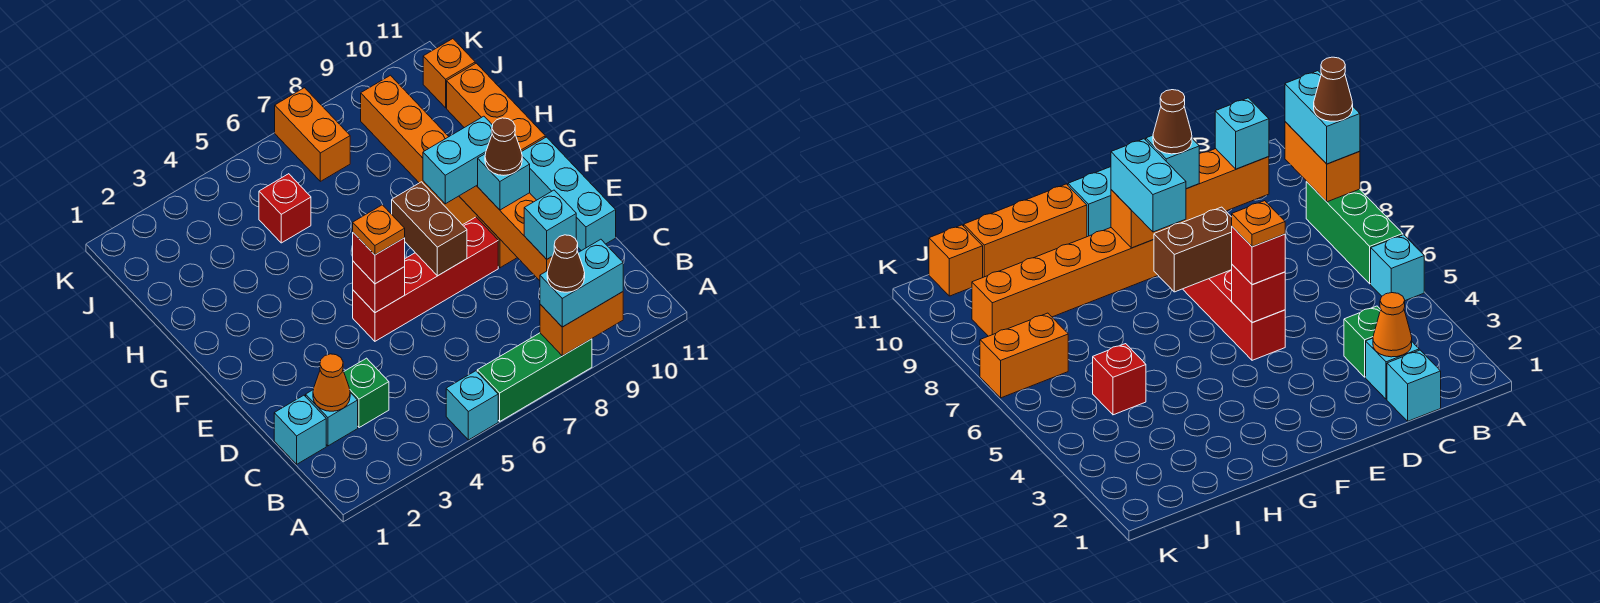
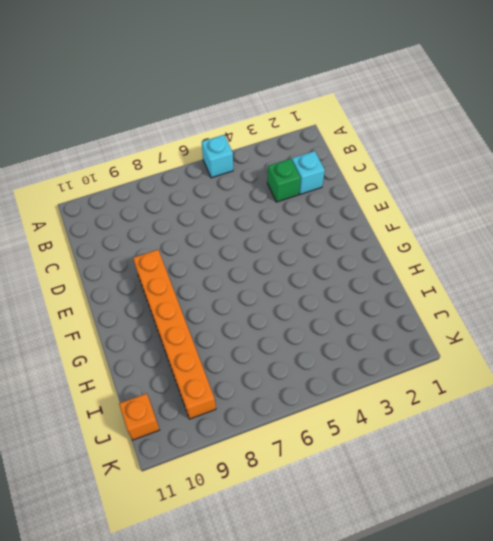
none -> green brick A6:A8 level 1
none -> cyan brick C1 level 1
none -> cyan brick D11:F11 level 1

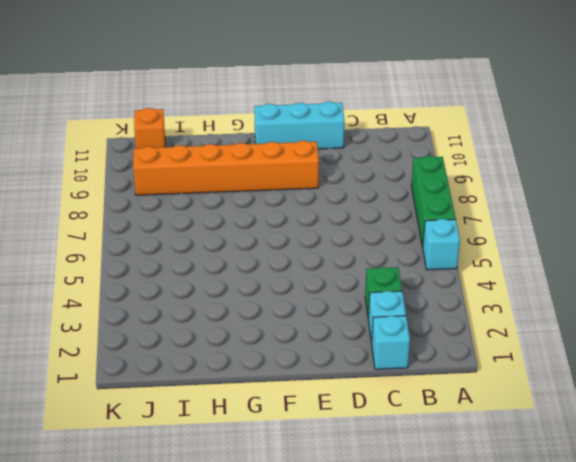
none -> red brick E5:E8 level 1
none -> orange brick G11:I11 level 1
none -> red brick I5 level 1

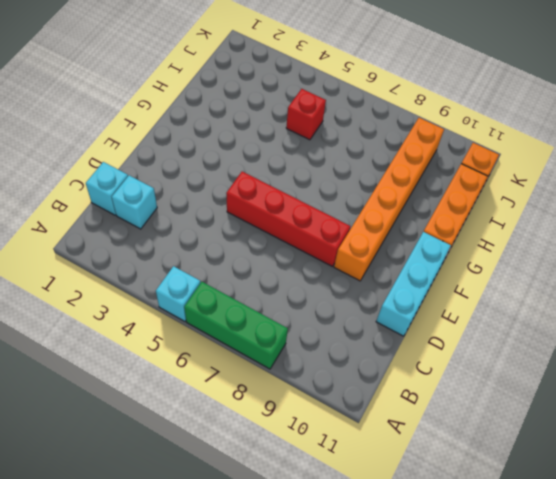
none -> green brick C3 level 1
none -> orange brick J7:K7 level 1
none -> orange brick A8:A9 level 2

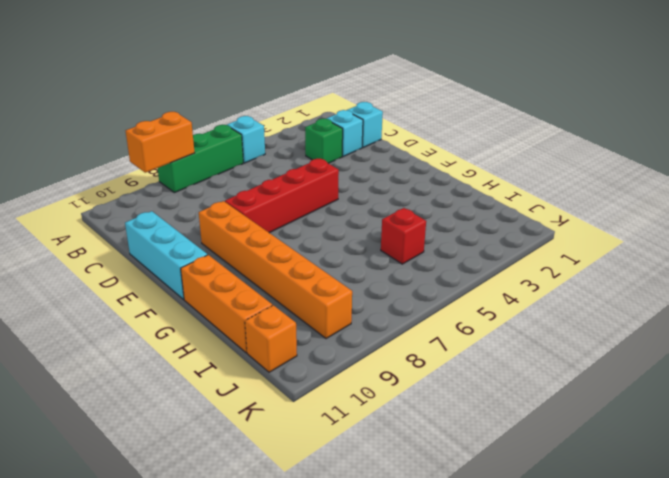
none -> orange brick J7:K7 level 1
none -> orange cone C2 level 2
none -> orange brick C9:F9 level 2

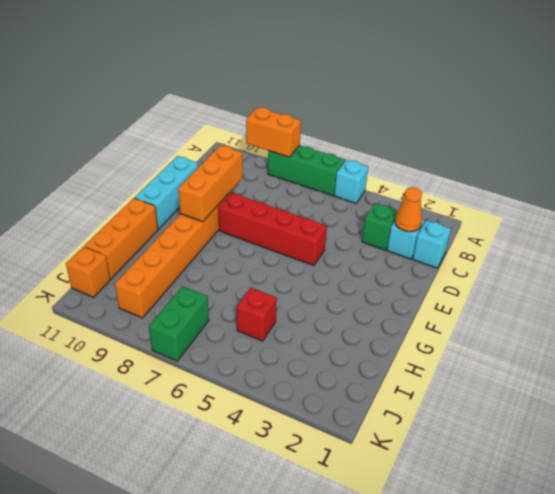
orange brick D9:F9 level 2 -> orange brick C9:F9 level 2
green brick J7:K7 level 1 -> orange brick J7:K7 level 1
none -> red brick E5 level 2
none -> brown brick E7:F7 level 2
none -> cyan brick A8:A9 level 3

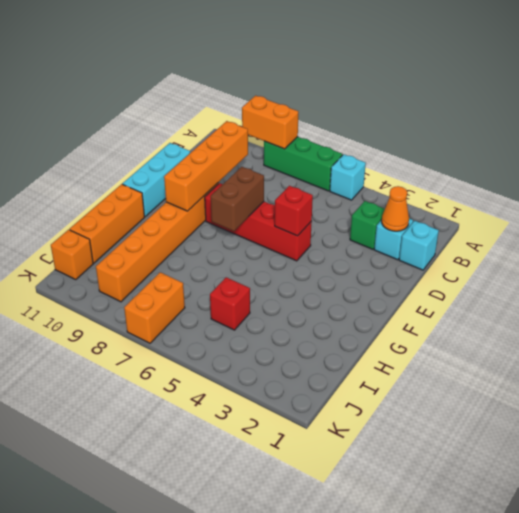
none -> cyan brick A8:A9 level 3
none -> cyan brick C9 level 3
none -> red brick E5 level 3

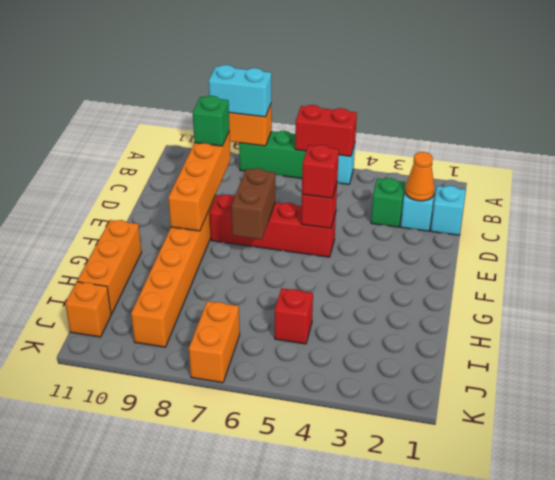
red brick A5:A6 level 2 -> none
green brick C9 level 3 -> cyan brick C9 level 3
none -> cyan brick D11:F11 level 1
none -> cyan brick E9 level 3
none -> cyan brick F8:F9 level 3

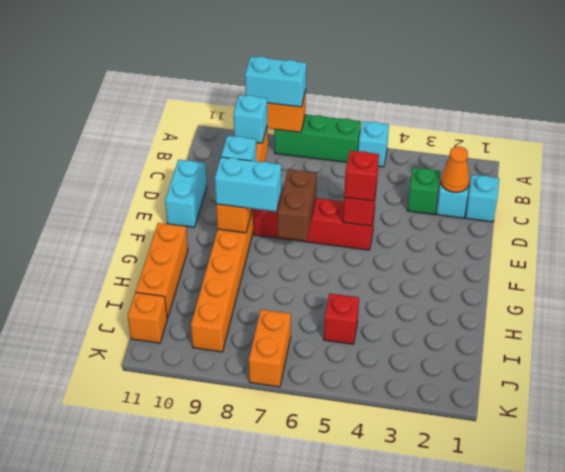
cyan brick D11:E11 level 1 -> cyan brick D11:F11 level 1
none -> brown cone A8 level 4
none -> orange plate E5 level 4
none -> brown cone E9 level 4

